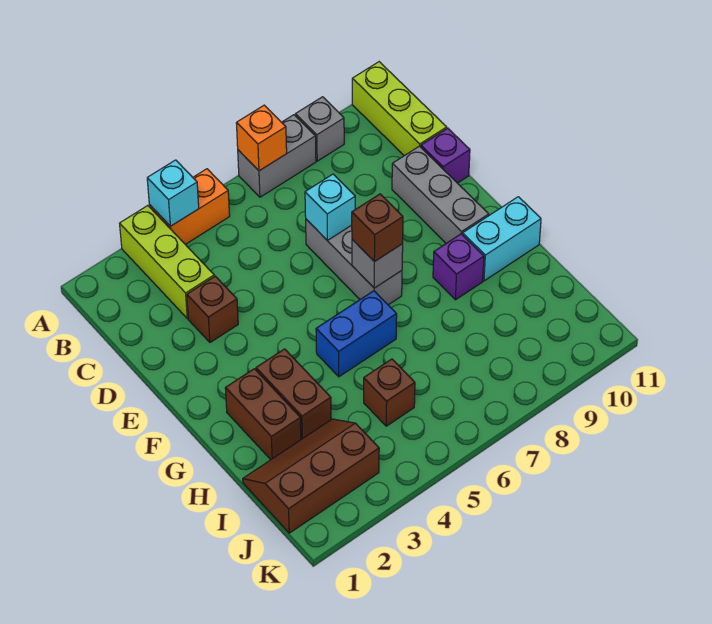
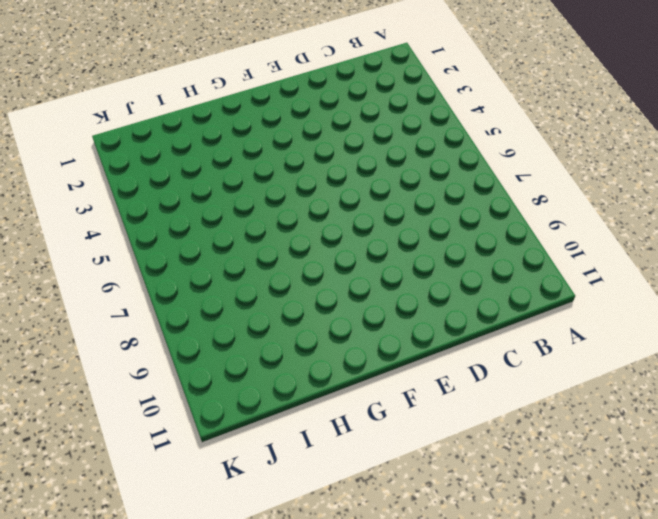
none -> lime brick A3:C3 level 1
none -> orange brick A4:A5 level 1
none -> grey brick A7:A8 level 1

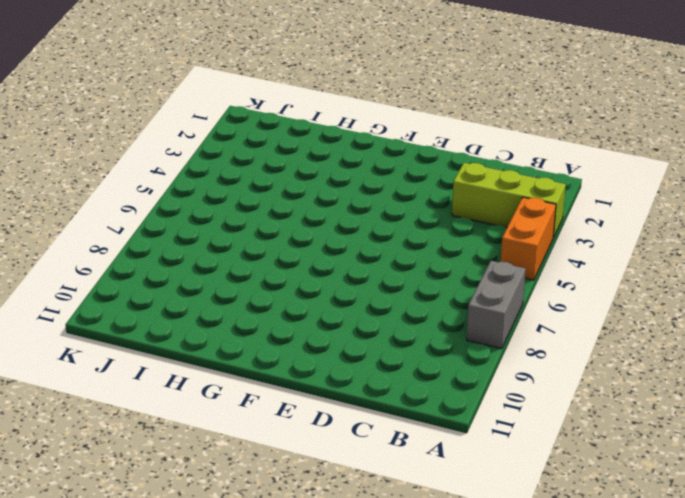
none -> grey brick A9 level 1
none -> lime brick A11:C11 level 1
none -> brown brick D3 level 1

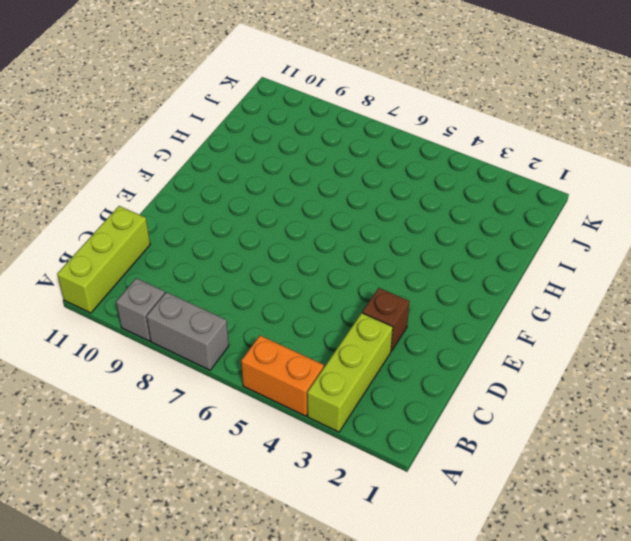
none -> grey brick D7:F7 level 1
none -> grey brick D10:F10 level 1
none -> purple brick D11 level 1

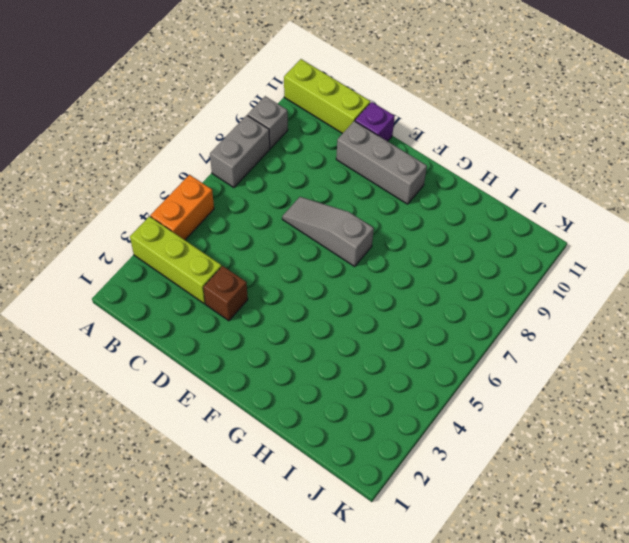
grey slope D7:F7 level 1 top F -> grey brick D7:F7 level 1
none -> brown brick G2:H2 level 1
none -> brown brick G3:H3 level 1
none -> blue brick G5:G6 level 1

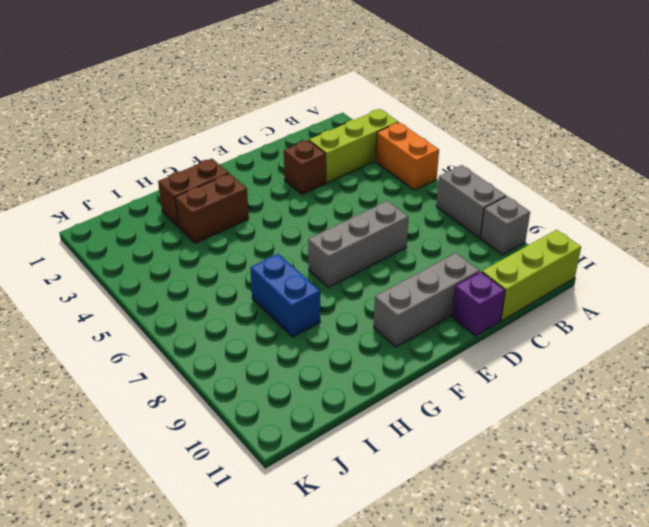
blue brick H7:H8 level 1 -> blue brick G5:G6 level 1
none -> purple brick G9 level 1
none -> cyan brick G10:G11 level 1
none -> brown slope I1:J3 level 1 top J

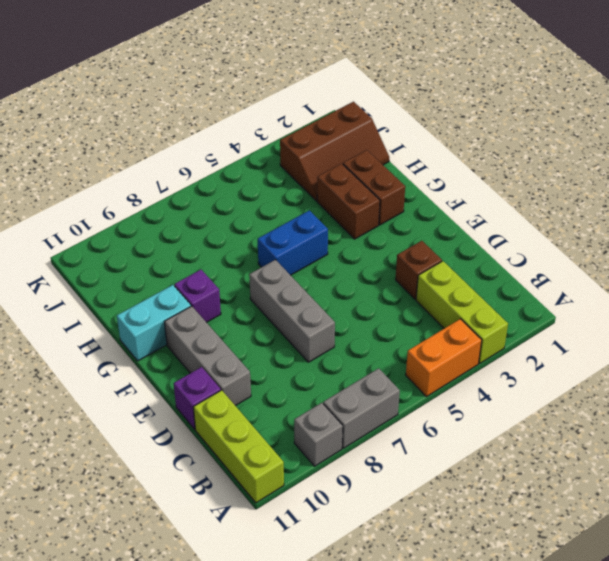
none -> brown brick I5 level 1
none -> cyan brick A4 level 2
none -> orange brick A7 level 2

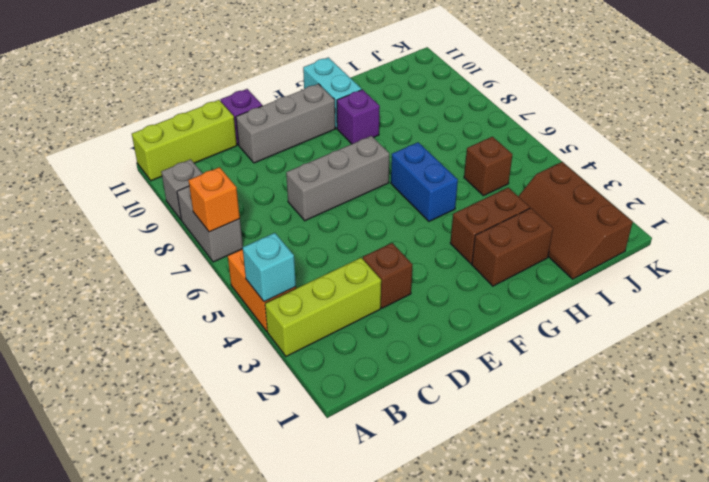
none -> cyan brick D7 level 2
none -> grey brick F7 level 2
none -> brown brick F7 level 3

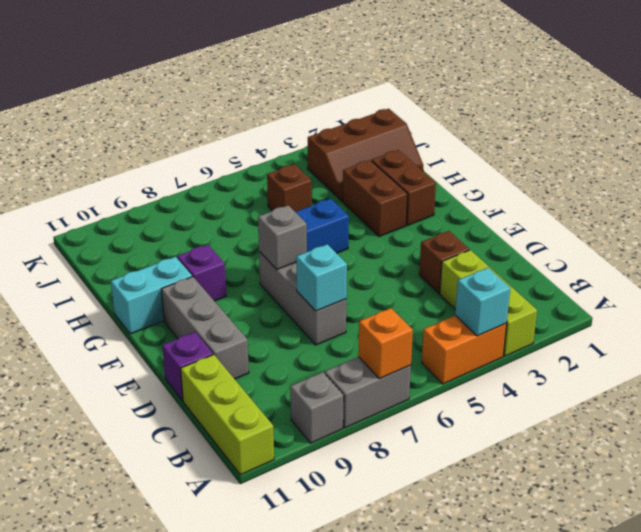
none -> brown brick F7 level 3

